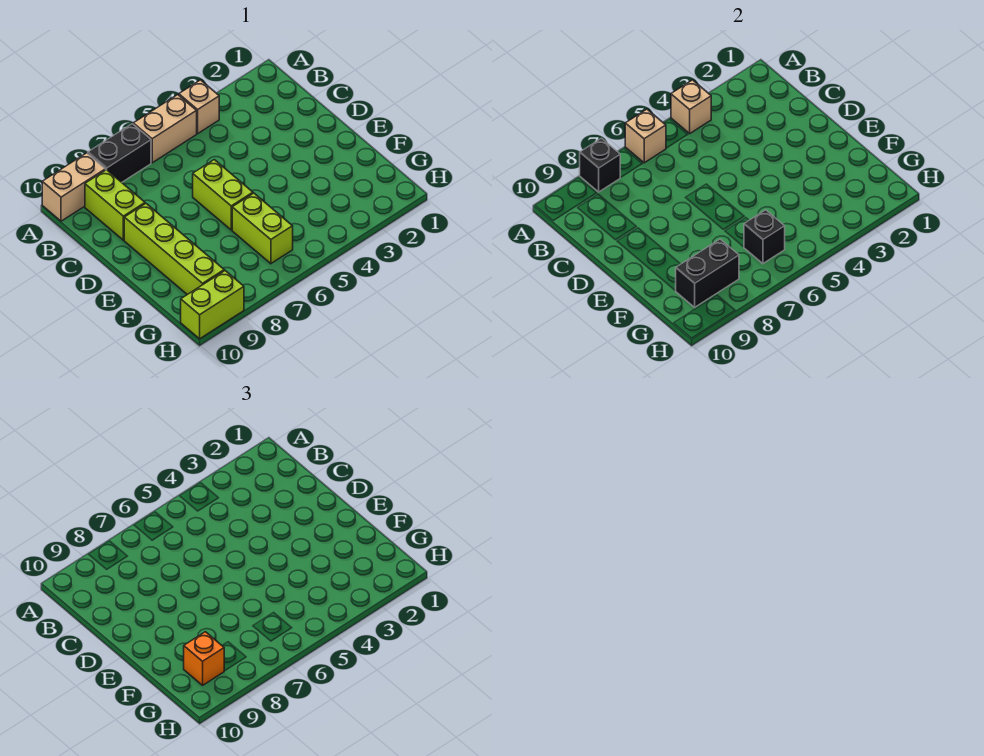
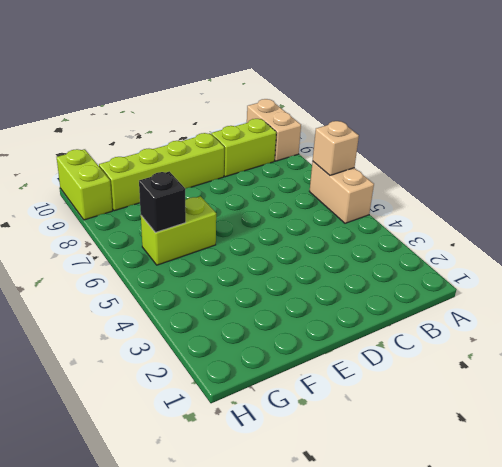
none -> tan brick A4 level 1
none -> black brick A7:A8 level 1
none -> lime brick D6:E6 level 1

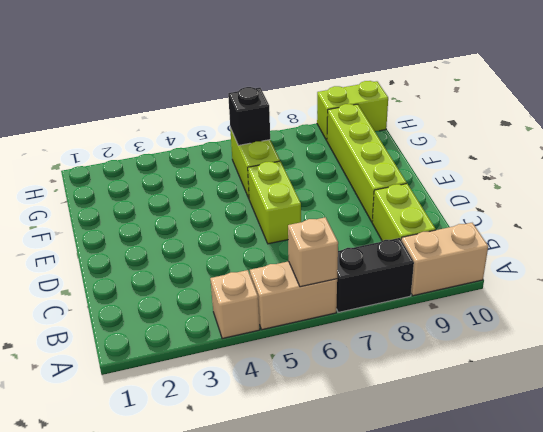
none -> tan brick A4 level 2
none -> black brick A8 level 2
none -> black brick G8:G9 level 2

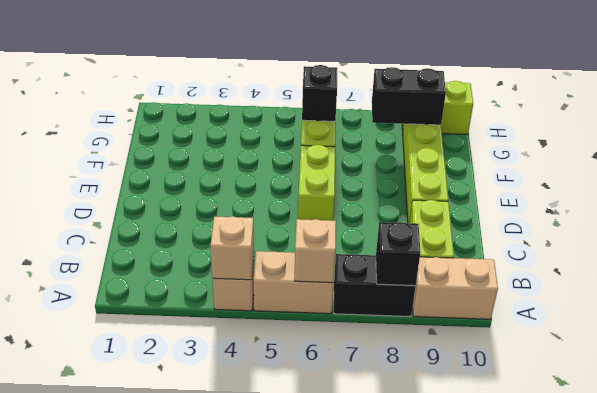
none -> orange brick G9 level 3

